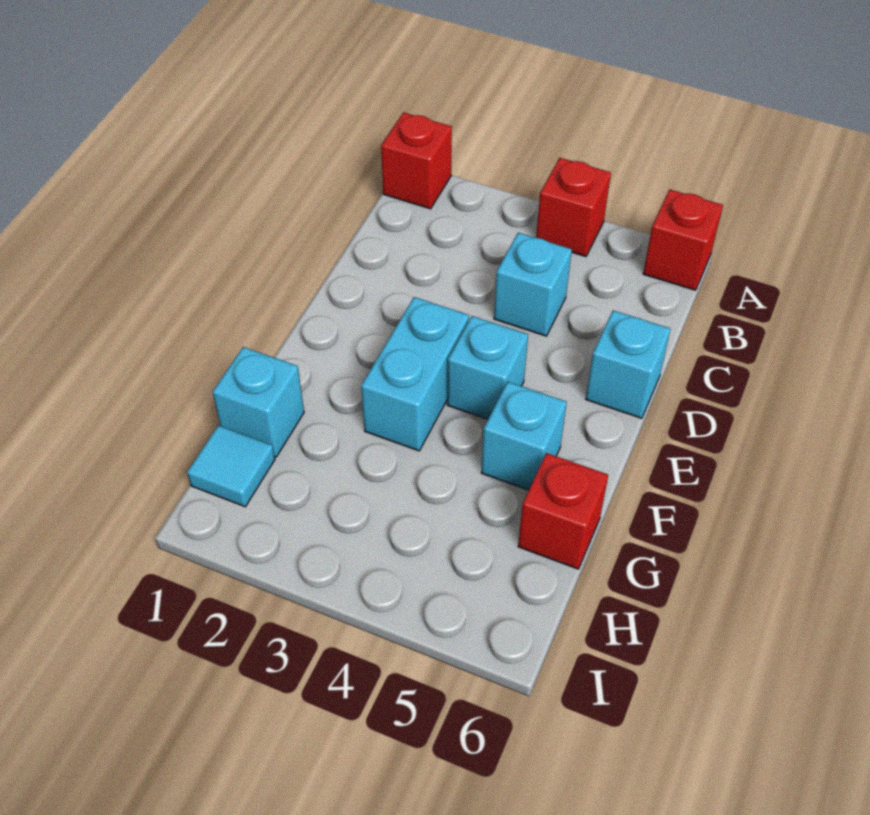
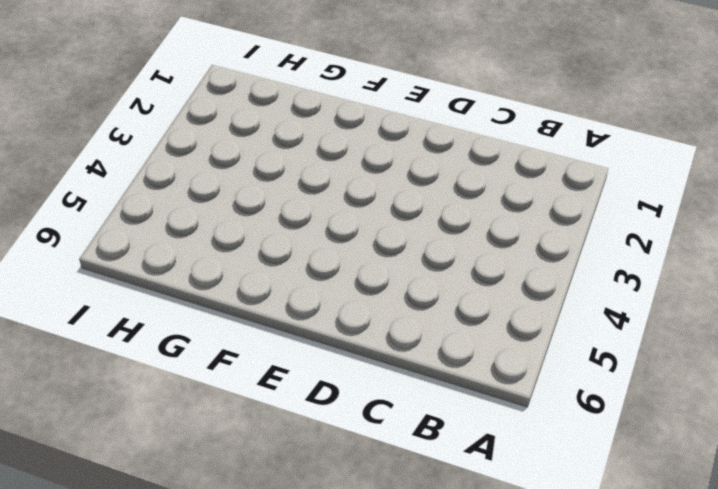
none -> red brick A1 level 1
none -> red brick A4 level 1

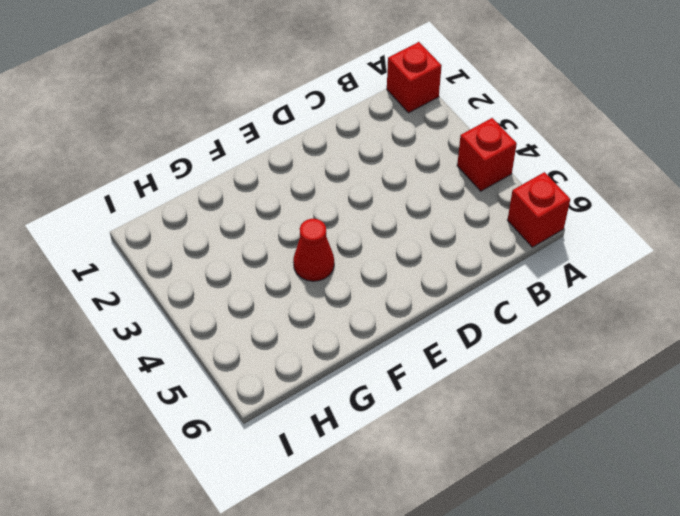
red cone F4 level 1 -> none
none -> cyan brick C4 level 1
none -> cyan brick D6 level 1

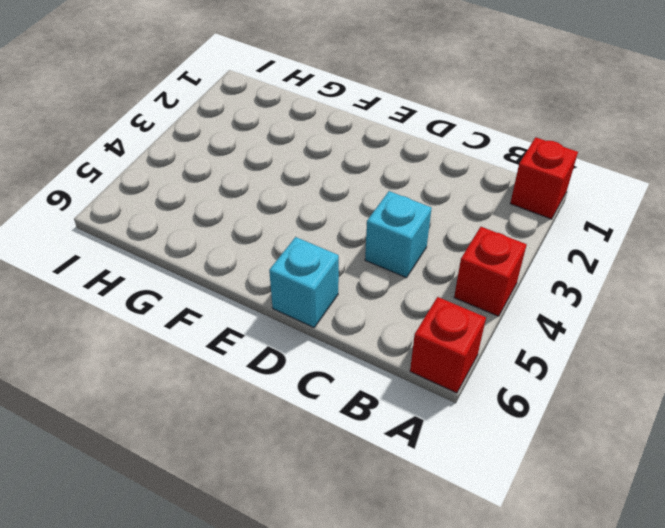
none -> cyan brick E3:F3 level 1
none -> cyan brick E4 level 1

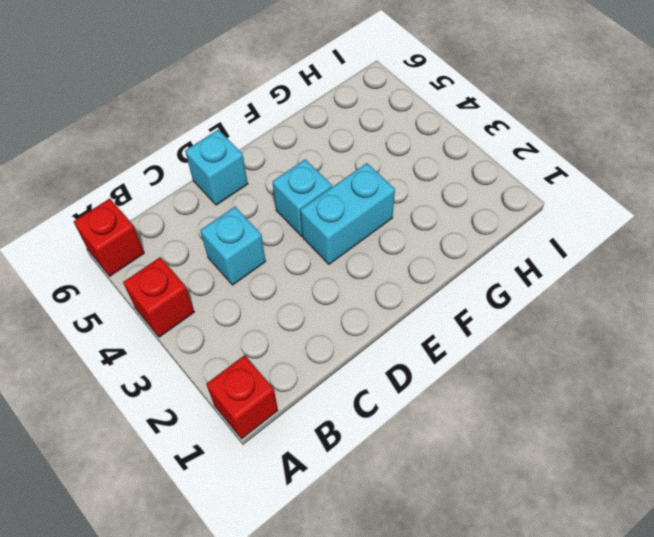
none -> cyan brick F5 level 1
none -> cyan brick G1 level 1

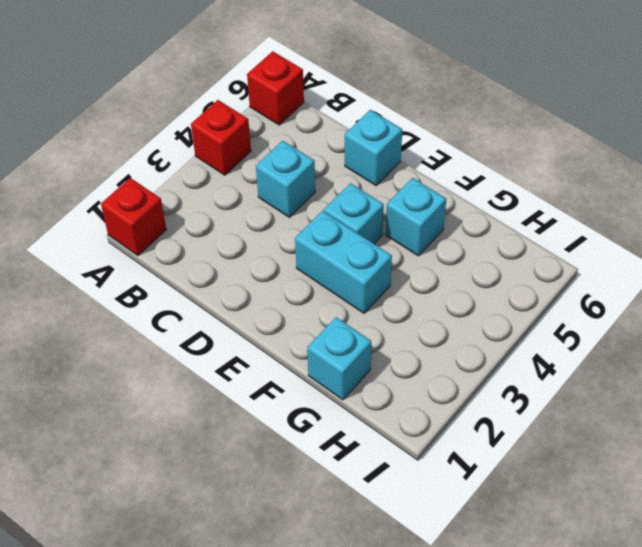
none -> red brick G6 level 1
none -> cyan tile H1 level 1

